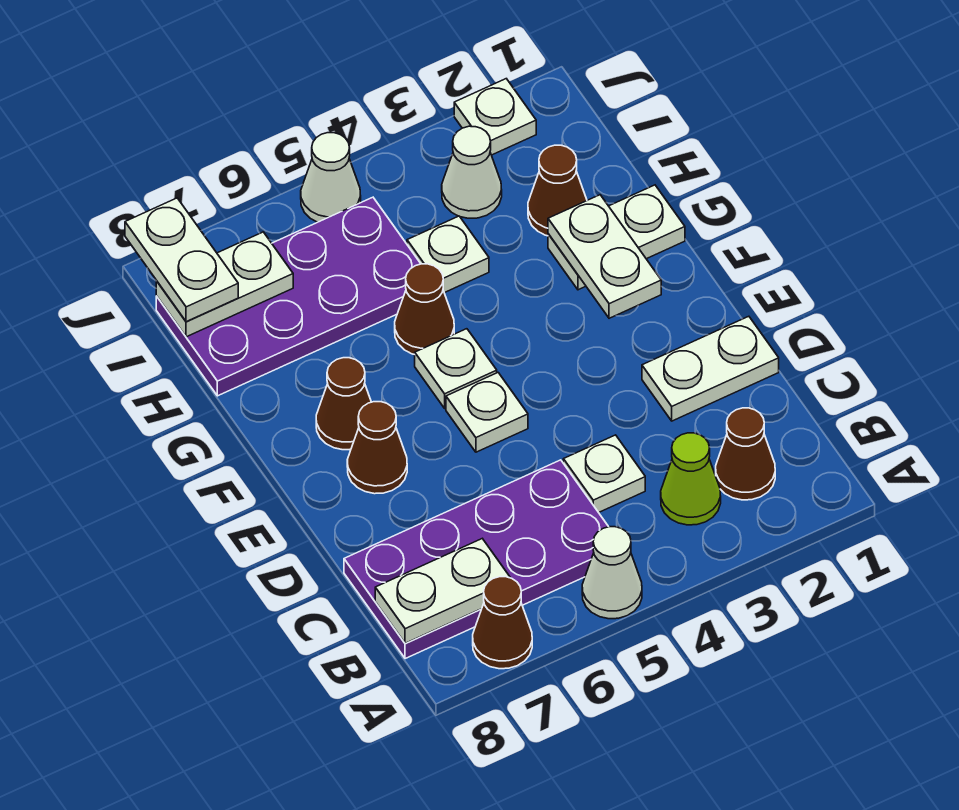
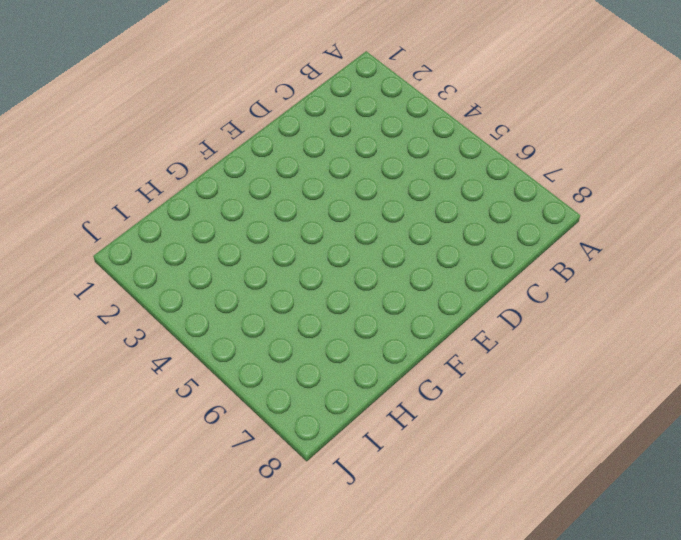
none -> white cone A5 level 1
none -> brown cone A7 level 1
none -> brown cone B2 level 1

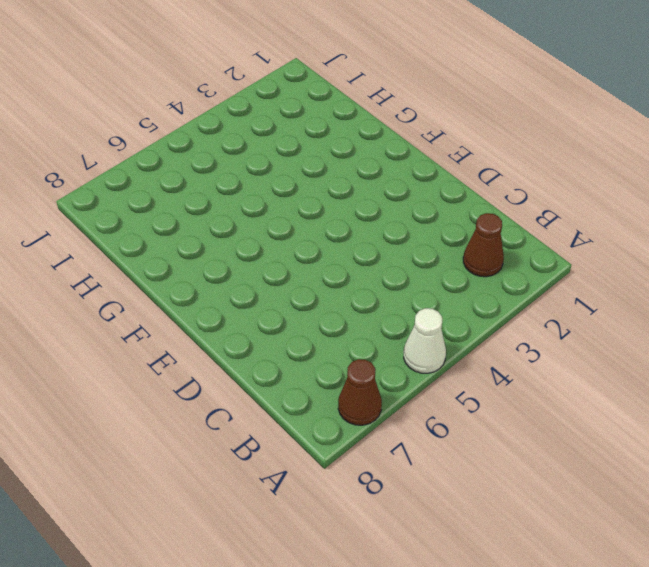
none -> lime cone B3 level 1
none -> purple plate B5:C8 level 1
none -> white plate C4 level 1

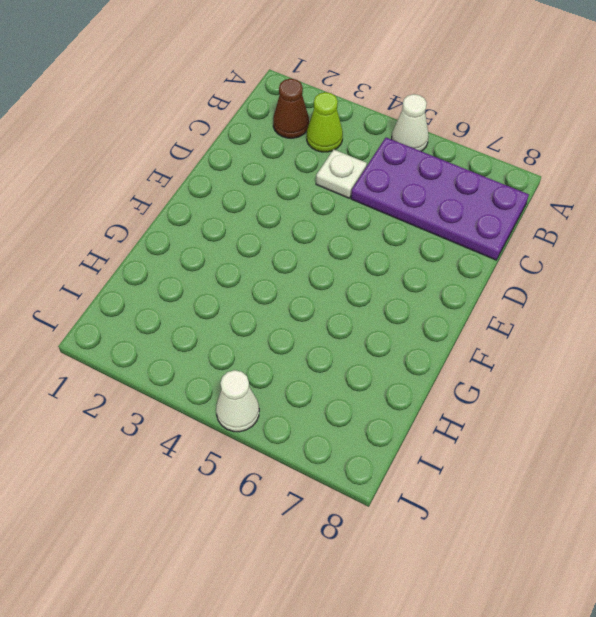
none -> brown cone A7 level 1
none -> white plate D1:D2 level 1
none -> white plate E5 level 1

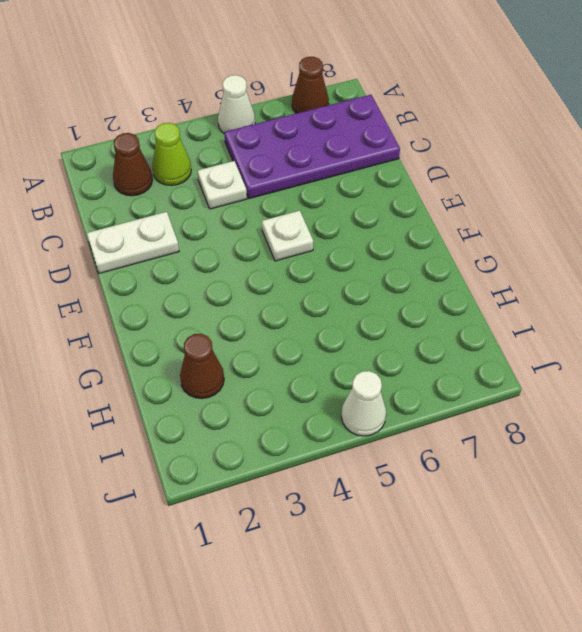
none -> brown cone E7 level 1
none -> white plate F5 level 1
none -> brown cone F7 level 1

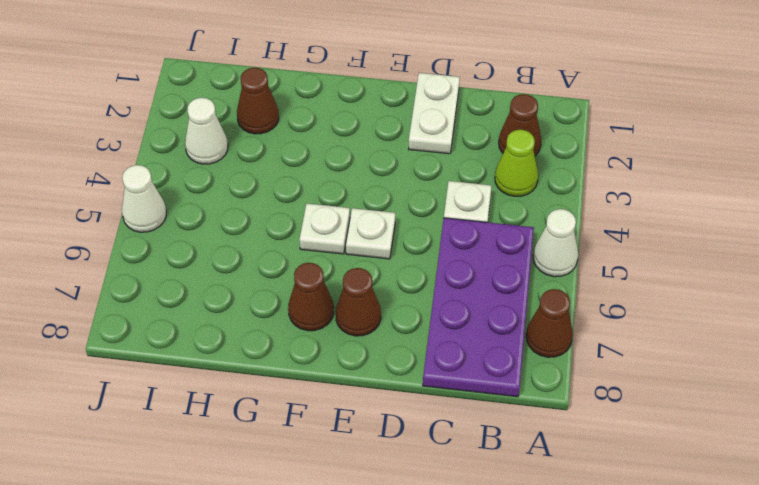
none -> white plate G1:G2 level 1
none -> brown cone G5 level 1
none -> white plate H4 level 1

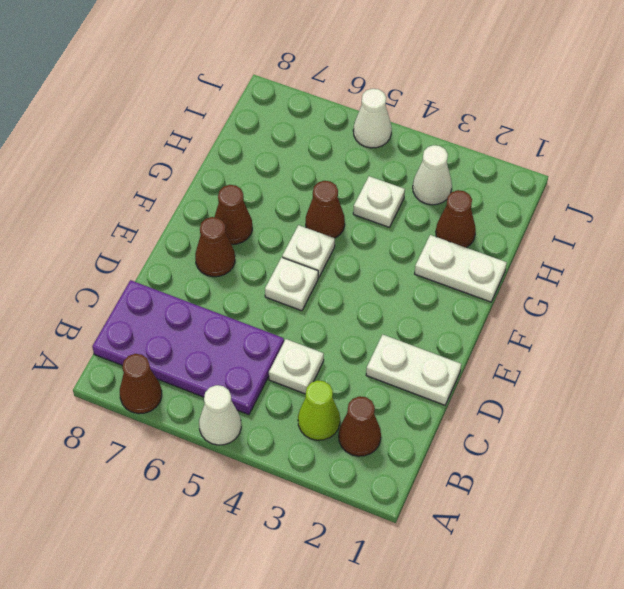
none -> purple plate H5:I8 level 1
none -> white plate J2 level 1
none -> white plate B7:B8 level 2

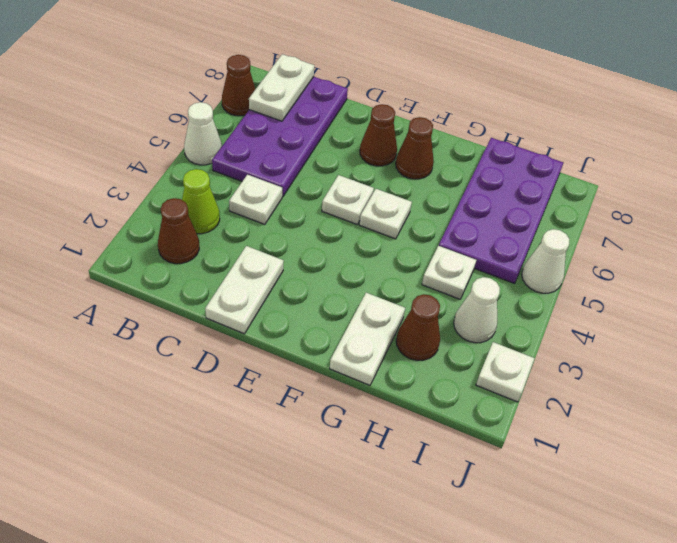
none -> brown cone G5 level 1
none -> white plate F2:G2 level 2
none -> white plate I7:I8 level 2

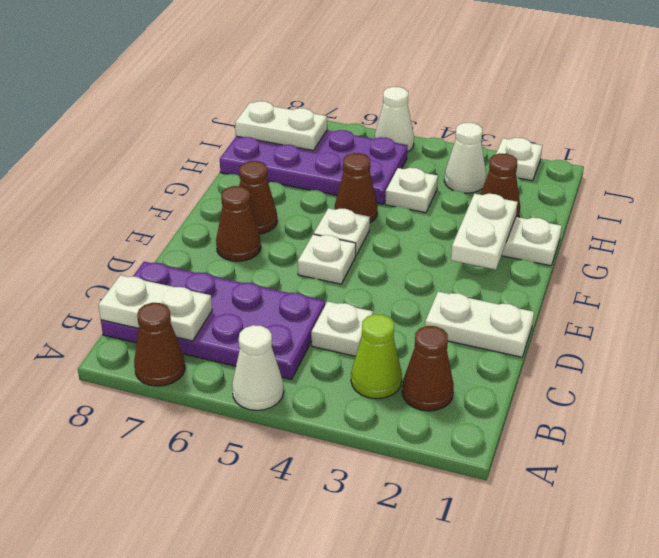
none -> white plate I8:J8 level 3

